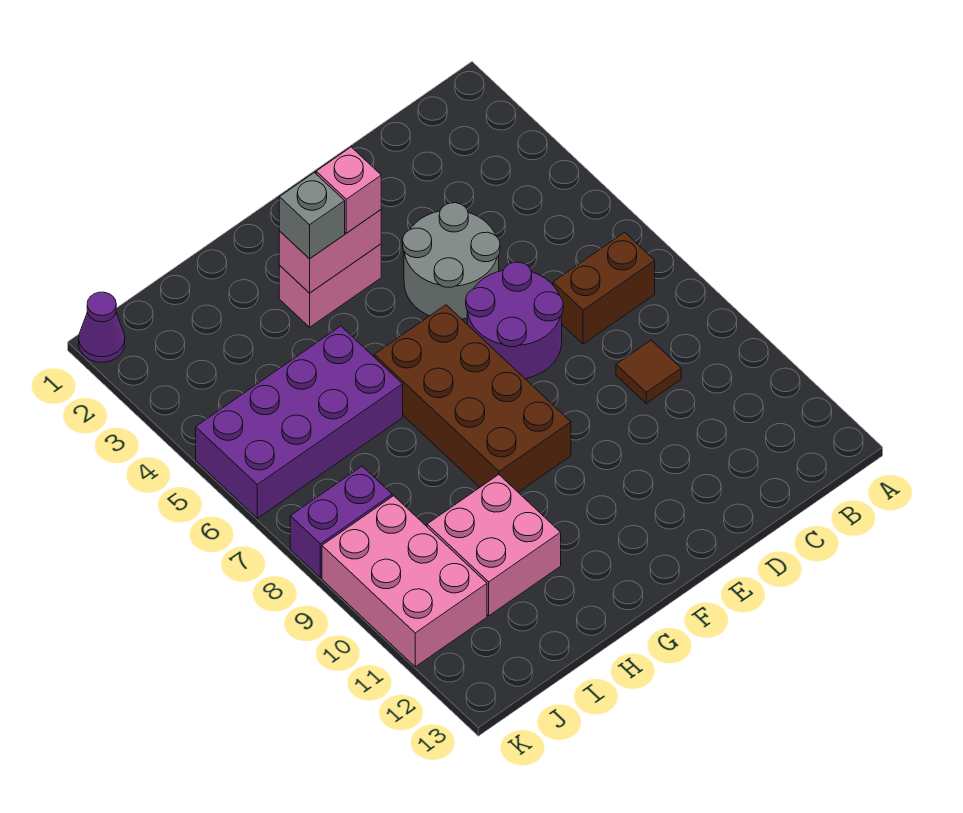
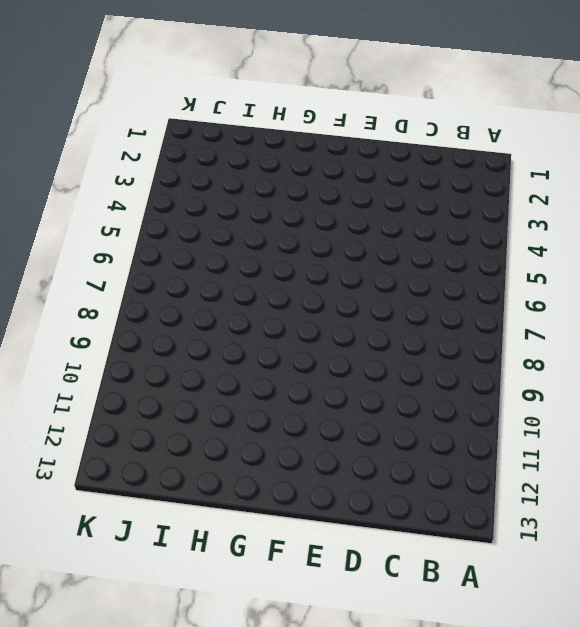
none -> brown brick B7:C7 level 1
none -> brown tile C9 level 1
none -> grey round brick D4:E5 level 1

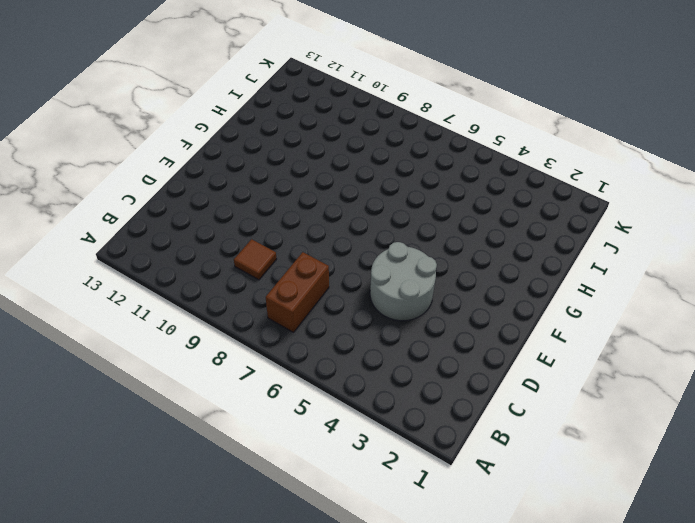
none -> purple round brick D6:E7 level 1
none -> pink brick F3:G3 level 1
none -> brown brick F6:G9 level 1

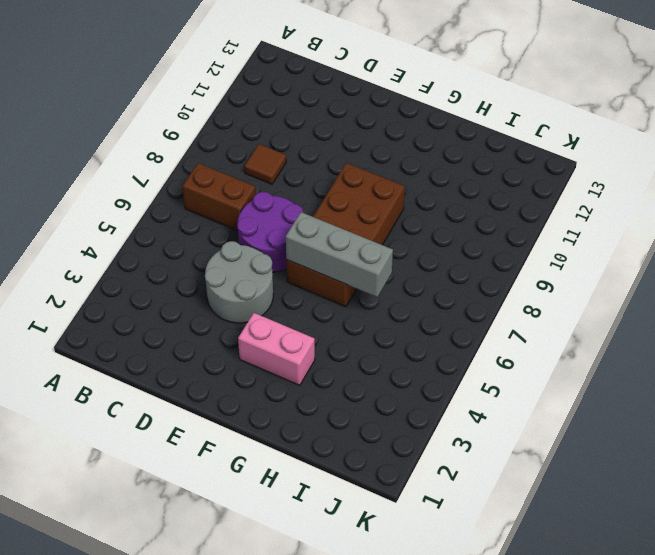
grey brick F6:H6 level 2 -> none
none -> purple brick H5:K6 level 1
none -> pink brick H10:I11 level 1
none -> purple brick J8:K8 level 1

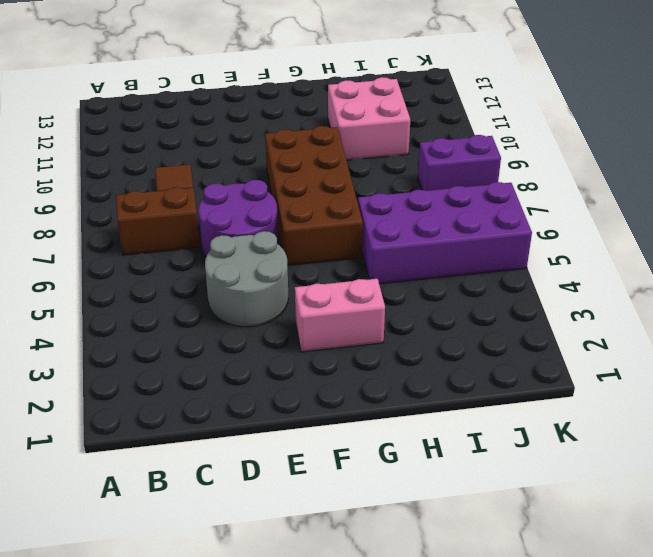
none -> pink brick J9:K11 level 1
none -> purple cone K1 level 1
none -> pink brick F3:G3 level 2

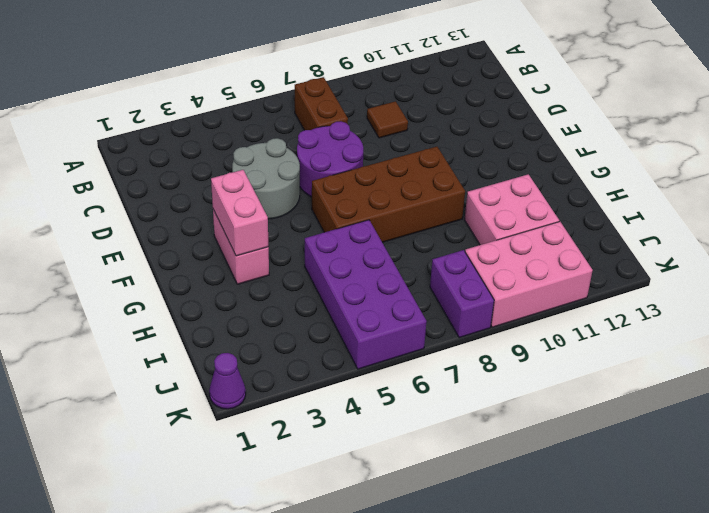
none -> pink brick F3 level 3
none -> grey brick G3 level 3

